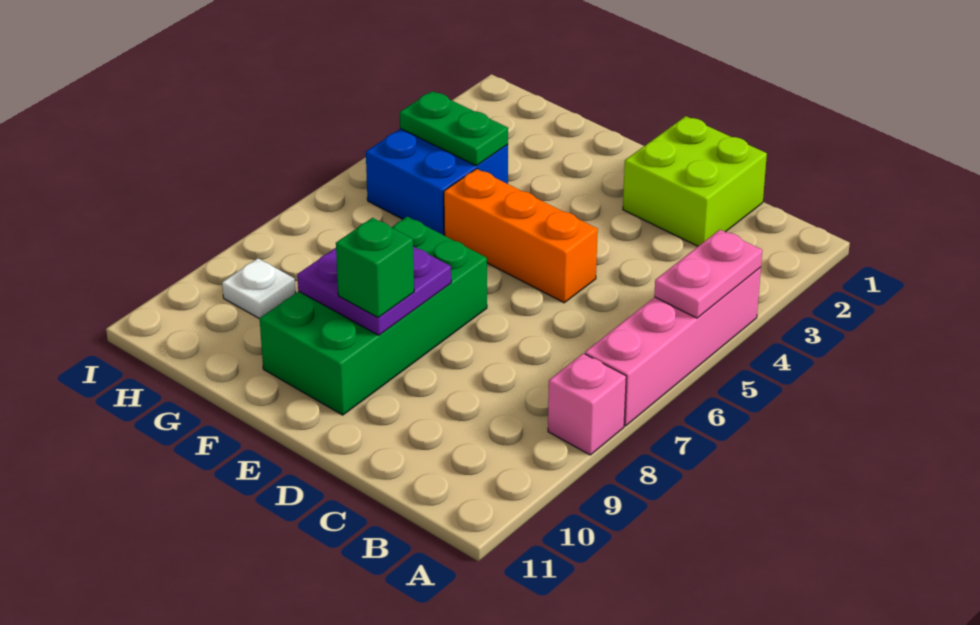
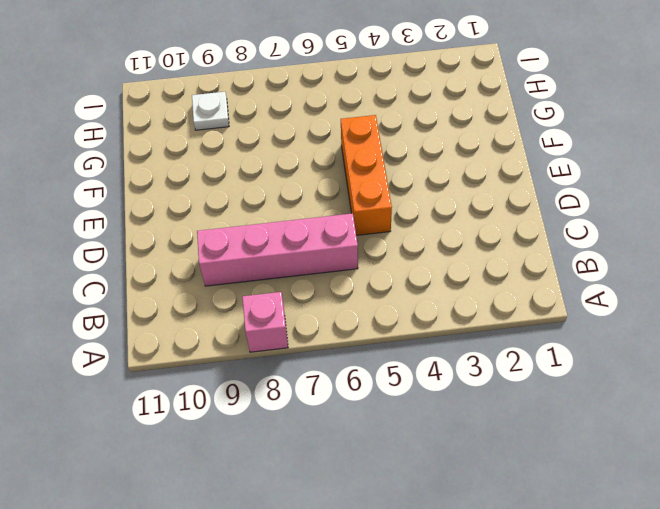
pink brick C6:C9 level 1 -> pink brick A4:A7 level 1
none -> lime brick C1:D2 level 1
none -> green brick E7:F10 level 1

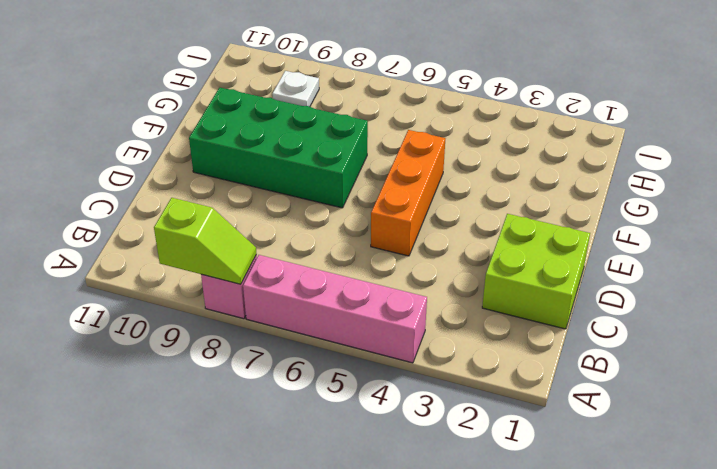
lime slope A8:A9 level 2 top 9 -> none
none -> blue brick G4:H5 level 1
none -> pink plate A4:A5 level 2

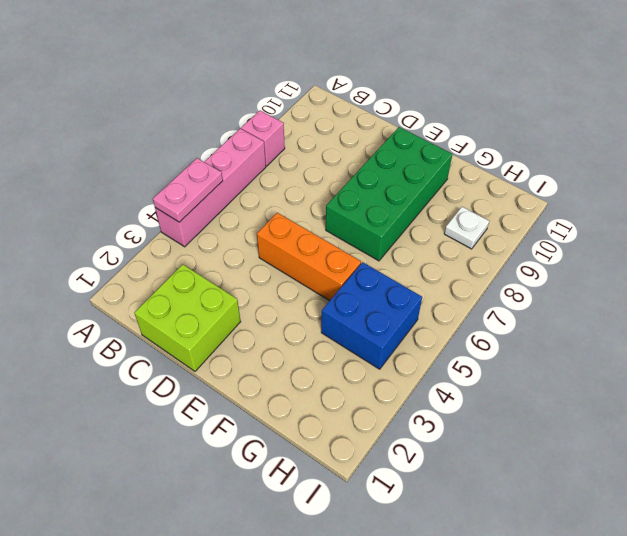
none -> purple plate E8:F9 level 2
none -> green plate G4:H4 level 2

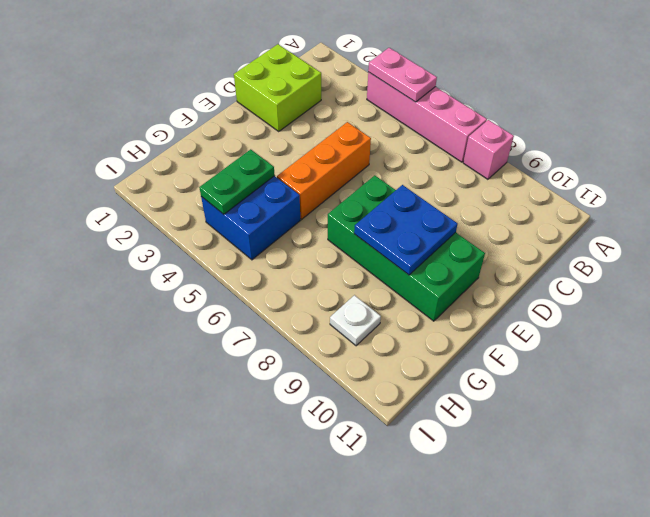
blue plate E8:F9 level 2 -> purple plate E8:F9 level 2
none -> green brick E9 level 3

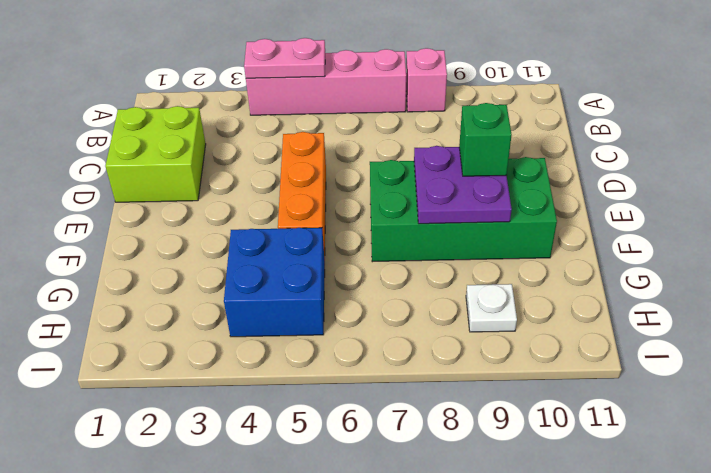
none -> green plate G4:H4 level 2

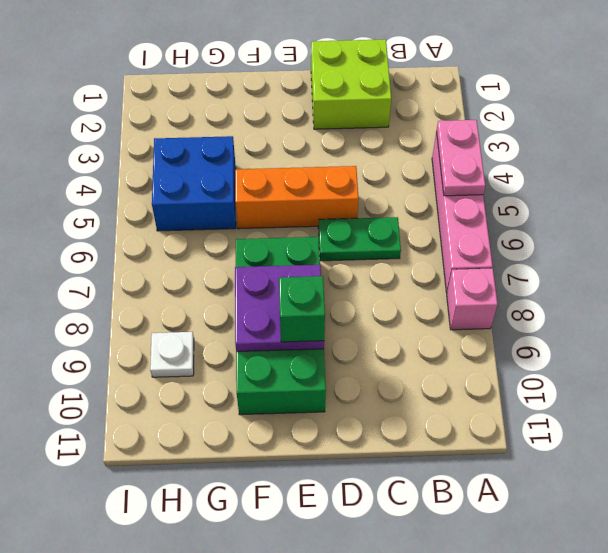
green plate C6:D6 level 1 -> green plate G4:H4 level 2

